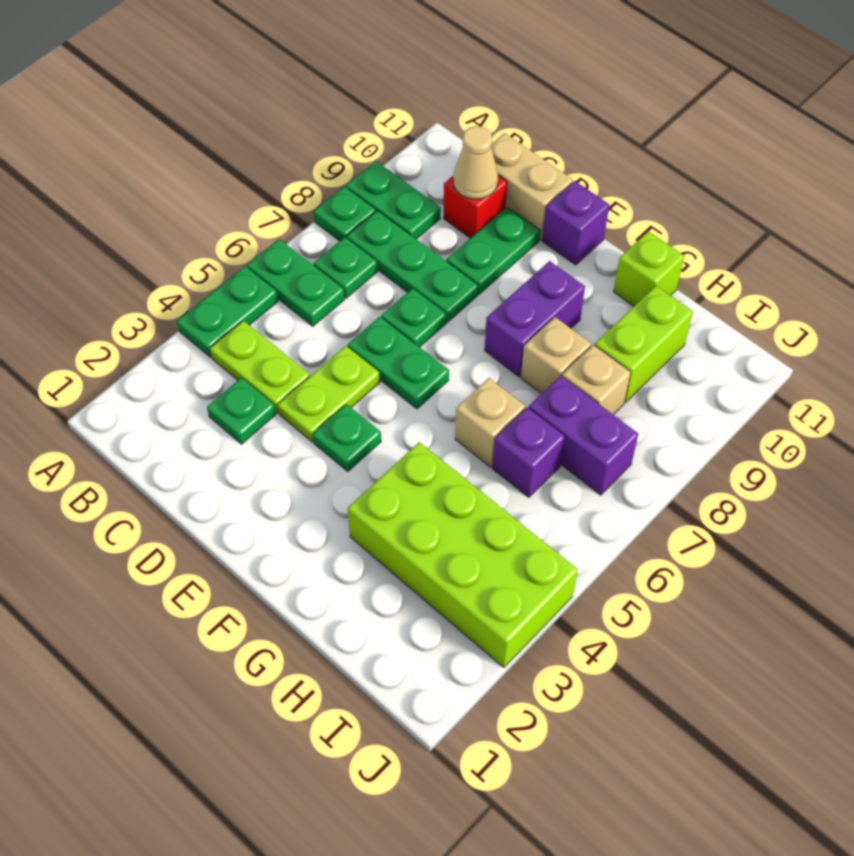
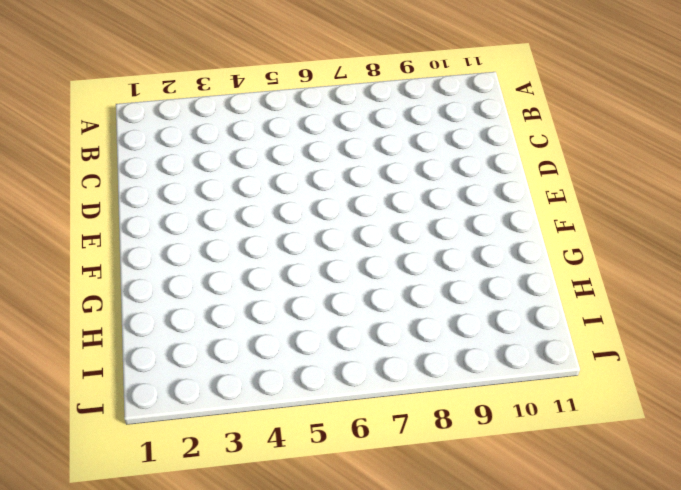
none -> green plate A4:A5 level 1
none -> green plate A6:B6 level 1
none -> green plate A8 level 1

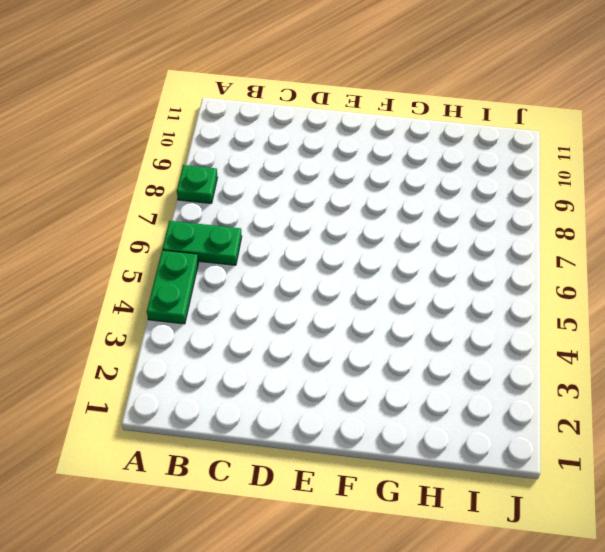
none -> green plate A9:B9 level 1
none -> lime plate B4:C4 level 1
none -> green plate B7 level 1

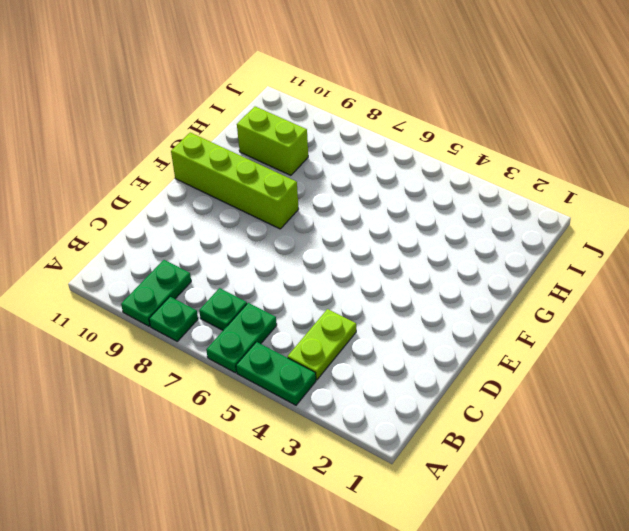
lime brick F8:F11 level 1 -> purple brick F8:F9 level 1
none -> green plate B8:D8 level 1
none -> green plate C3 level 1
none -> red brick C10 level 1

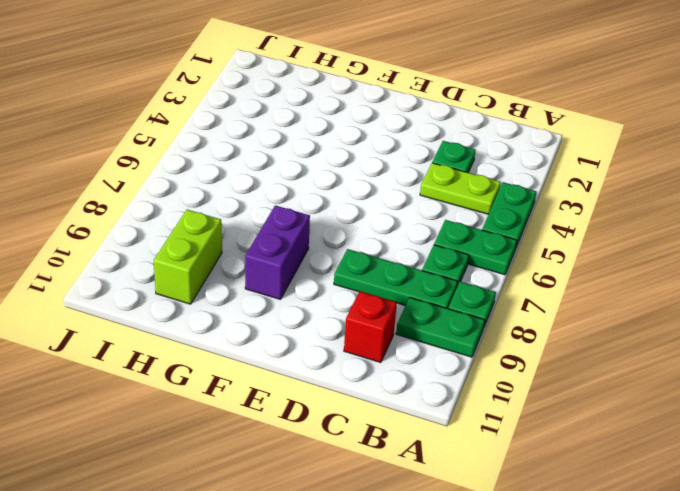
none -> tan brick C11:D11 level 1
none -> lime plate D4:D5 level 1
none -> green plate D6:E6 level 1

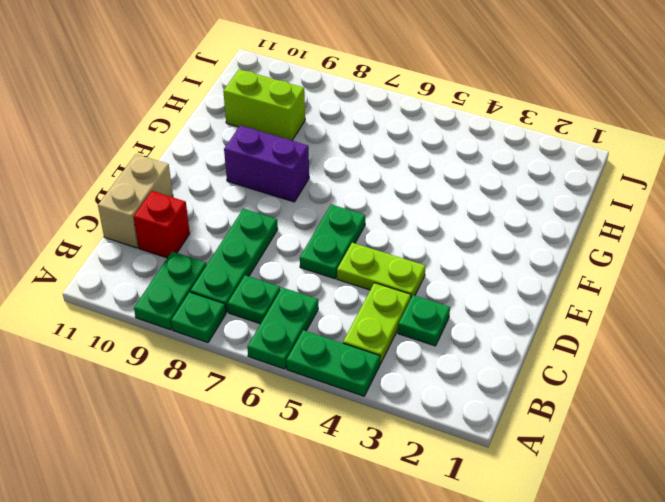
none -> green plate D7 level 1
none -> green plate D9:D10 level 1
none -> green plate E4 level 1

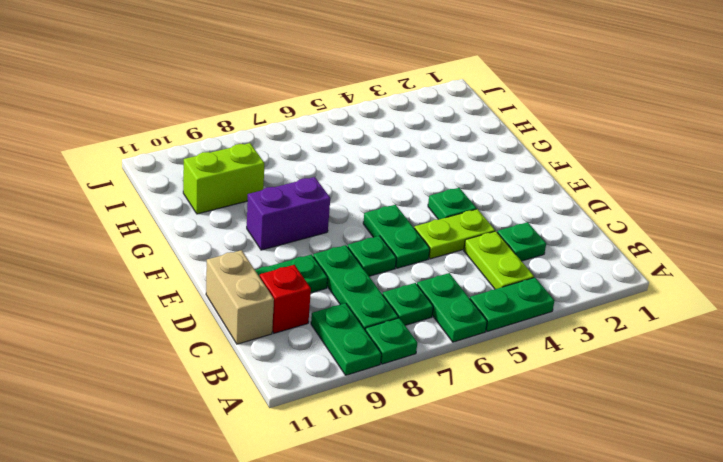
none -> purple brick E11 level 1
none -> lime brick G3:J4 level 1
none -> tan brick G6 level 1

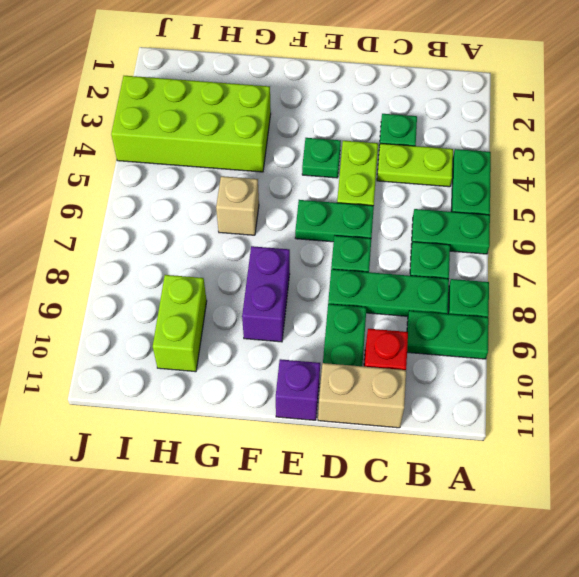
none -> tan brick G8 level 1
none -> lime brick G11 level 1
none -> purple brick H6 level 1

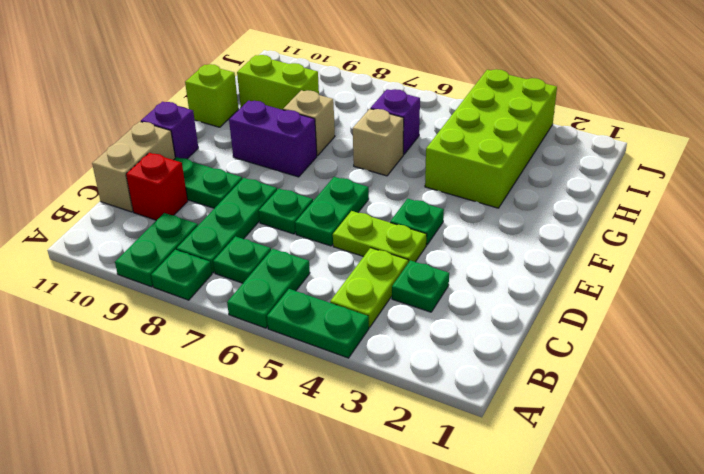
none -> purple brick H7:I7 level 1
none -> tan brick H8 level 1
none -> tan cone C10 level 2

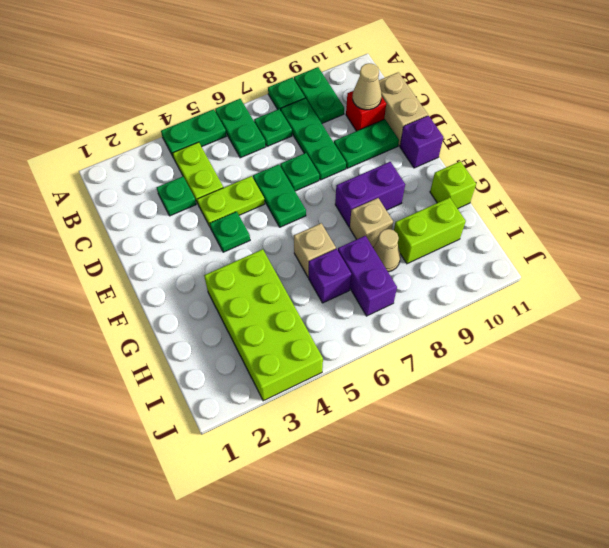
tan cone H8 level 1 -> tan brick H8 level 1

